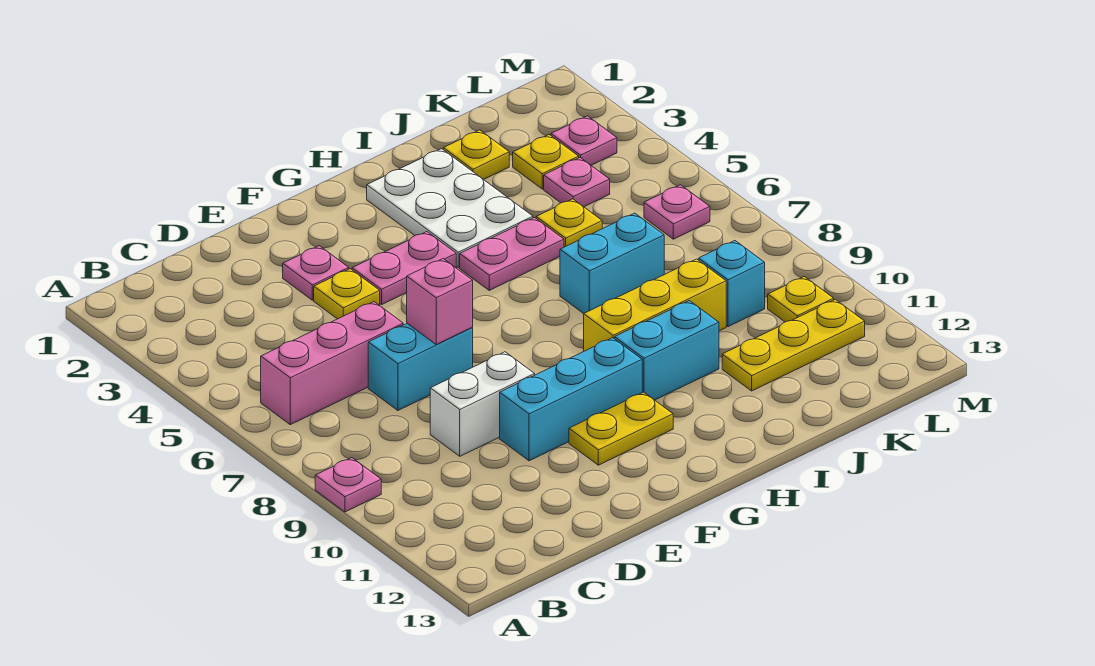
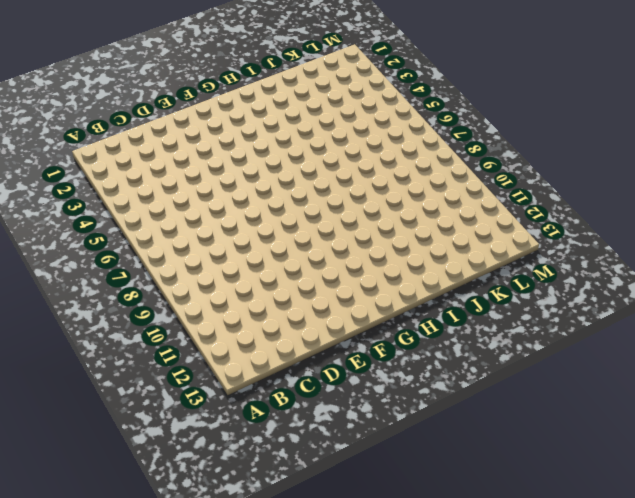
none -> pink plate A9 level 1
none -> pink brick B6:D6 level 1
none -> cyan brick D7:E7 level 1

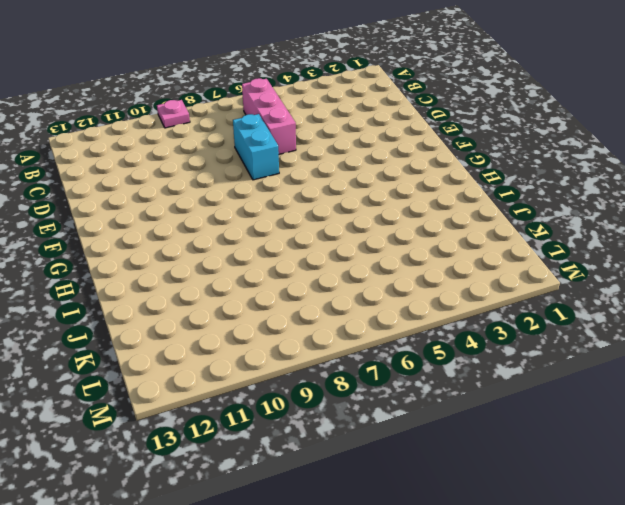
none -> white brick D9:E9 level 1
none -> pink plate E3 level 1
none -> yellow plate E4 level 1

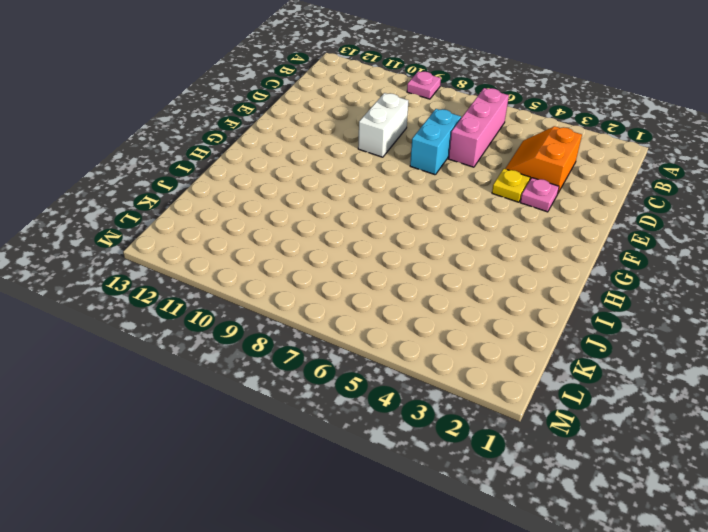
orange slope C3:D4 level 1 top 3 -> none
none -> cyan brick E10:G10 level 1
none -> pink plate F4:G4 level 1
none -> yellow plate F11:G11 level 1

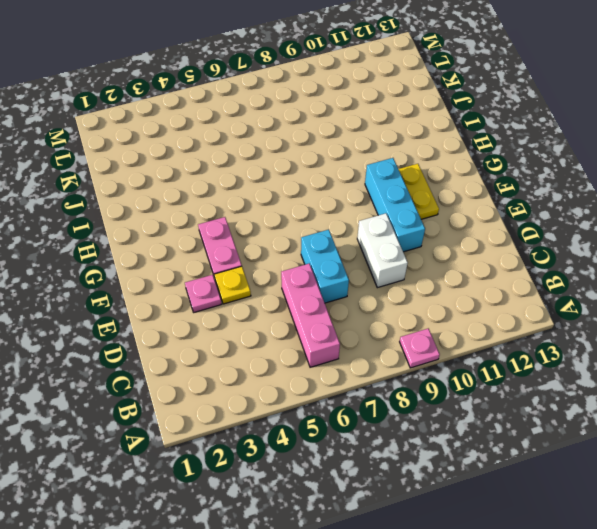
none -> white plate H2:I4 level 1
none -> pink plate H5:I5 level 1
none -> yellow brick H9:J9 level 1

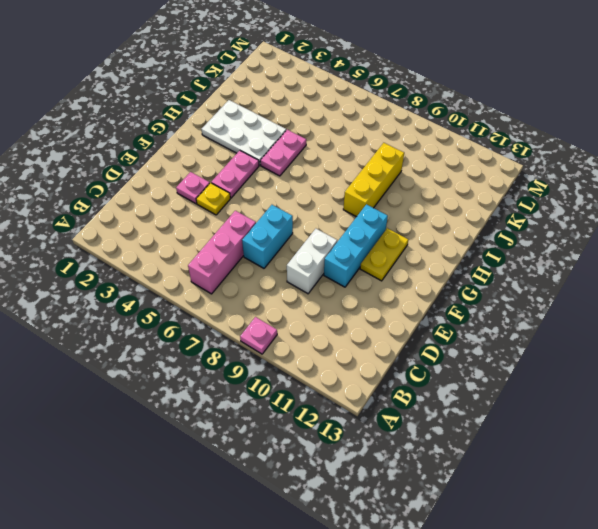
none -> cyan brick H10:I10 level 1
none -> cyan brick I7:J7 level 1
none -> yellow plate J2 level 1

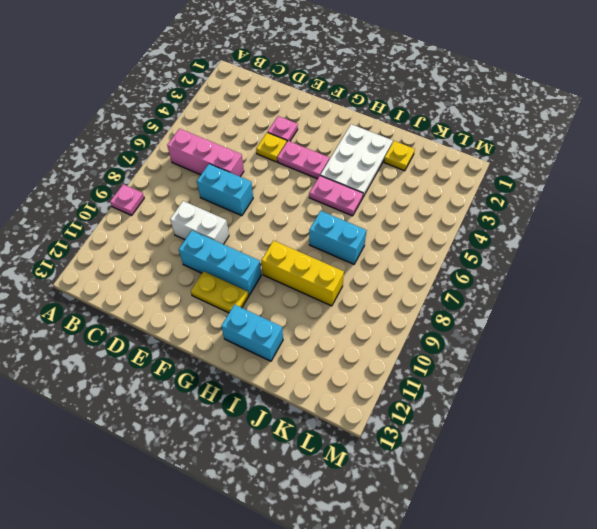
cyan brick H12:I12 level 1 -> cyan brick H10:I10 level 1
none -> yellow plate J5 level 1
none -> yellow plate J11:L11 level 1
none -> yellow plate K3 level 1

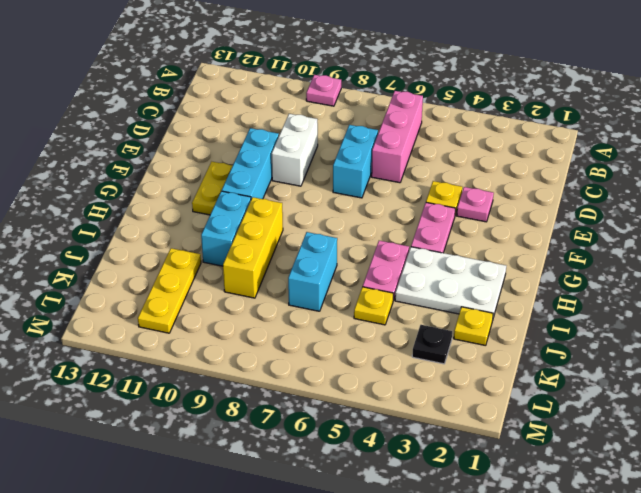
black plate K3 level 1 -> yellow plate K3 level 1
none -> pink plate K4 level 1
none -> cyan brick K9 level 1
none -> pink plate L3 level 1

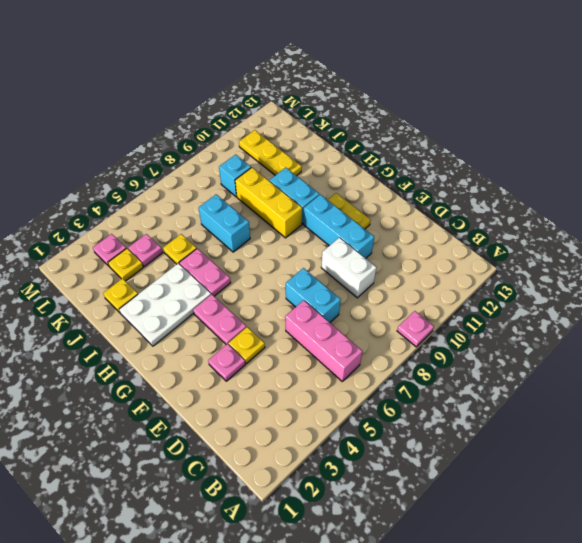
none -> pink plate L6 level 1
none -> yellow plate L10 level 1
none -> pink brick E7 level 2

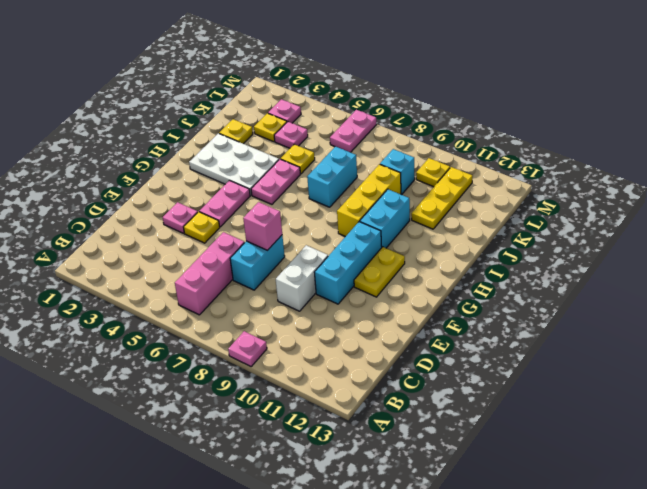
pink plate L6:M6 level 1 -> pink plate L6 level 1

